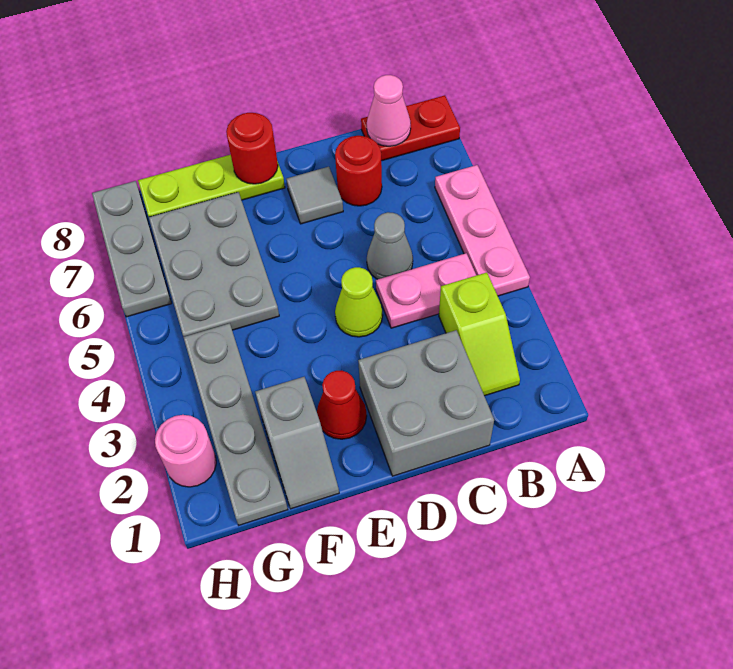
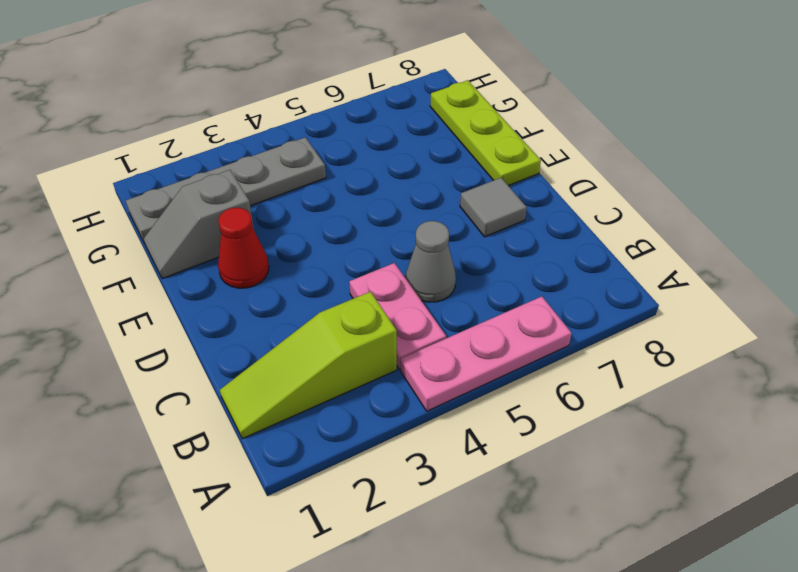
lime slope B1:B3 level 1 top 3 -> lime slope B2:B3 level 1 top 3
none -> red plate A8:B8 level 1
none -> grey brick C1:D2 level 1
none -> red round brick C7 level 1

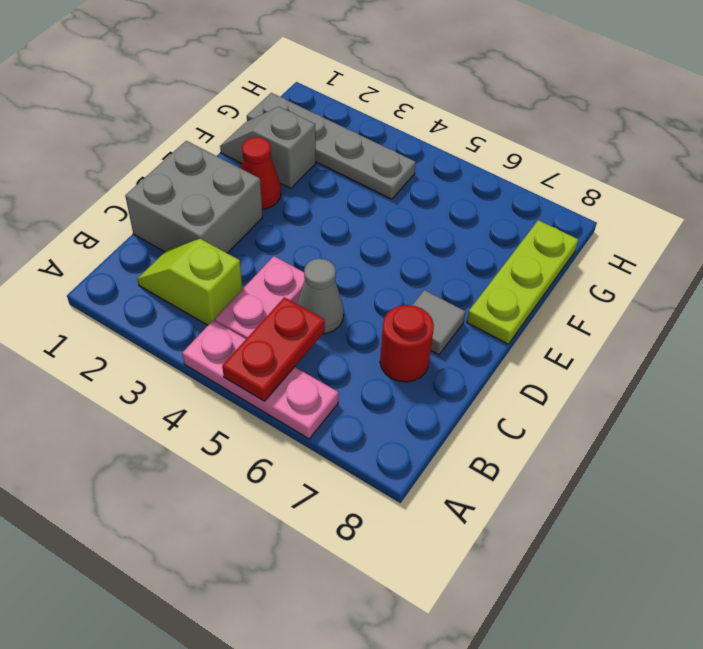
red plate A5:B5 level 2 -> red plate A8:B8 level 1
none -> lime cone D4 level 1
none -> grey plate F5:G7 level 1
none -> pink round brick H2 level 1

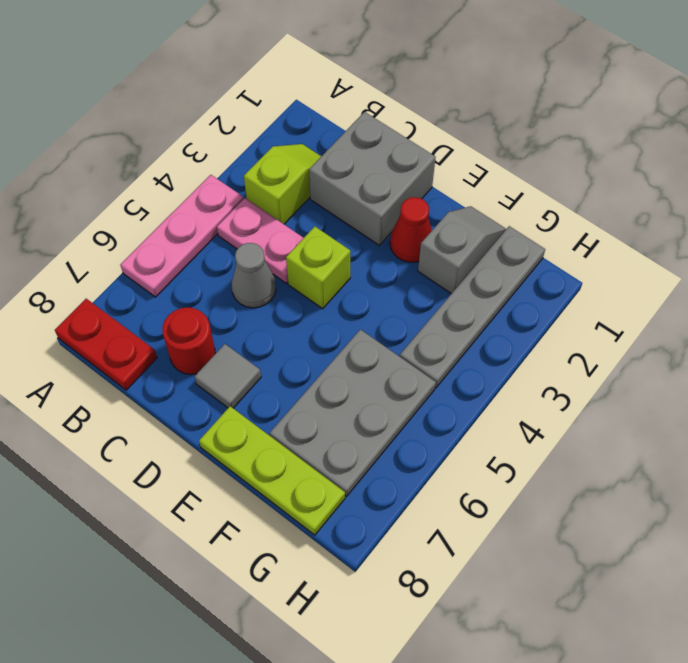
lime brick D4 level 1 -> lime cone D4 level 1
none -> pink round brick H2 level 1
none -> grey plate H6:H8 level 1
none -> pink cone B8 level 2

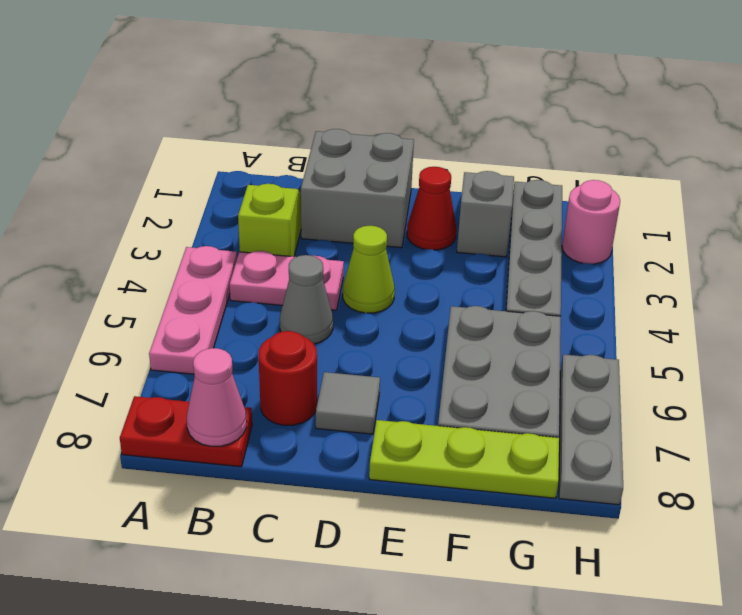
none -> red round brick E8 level 2

